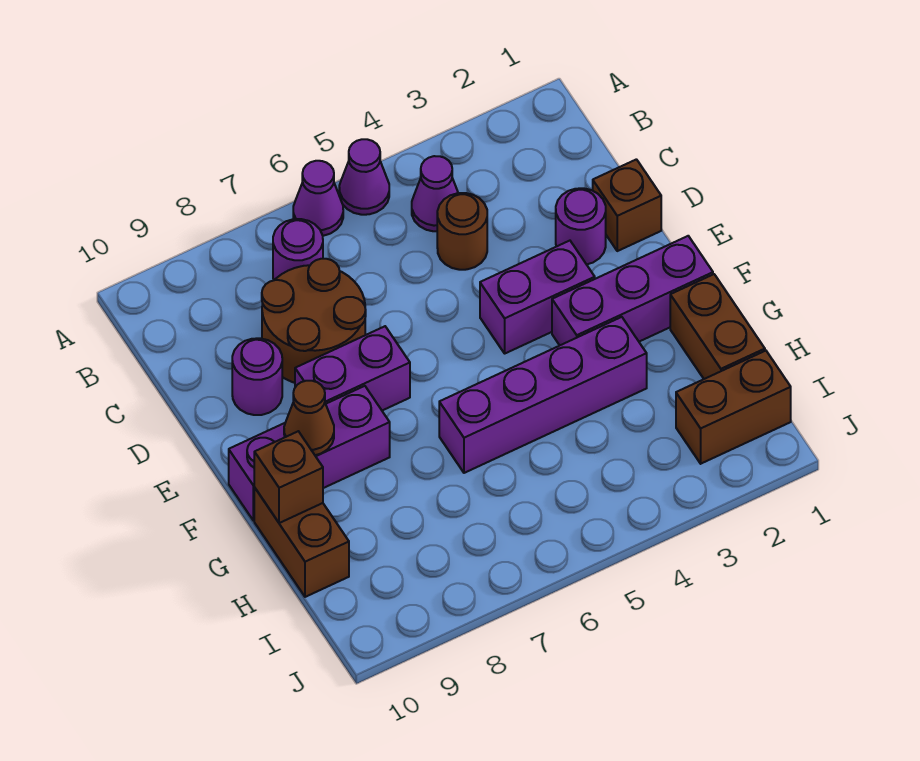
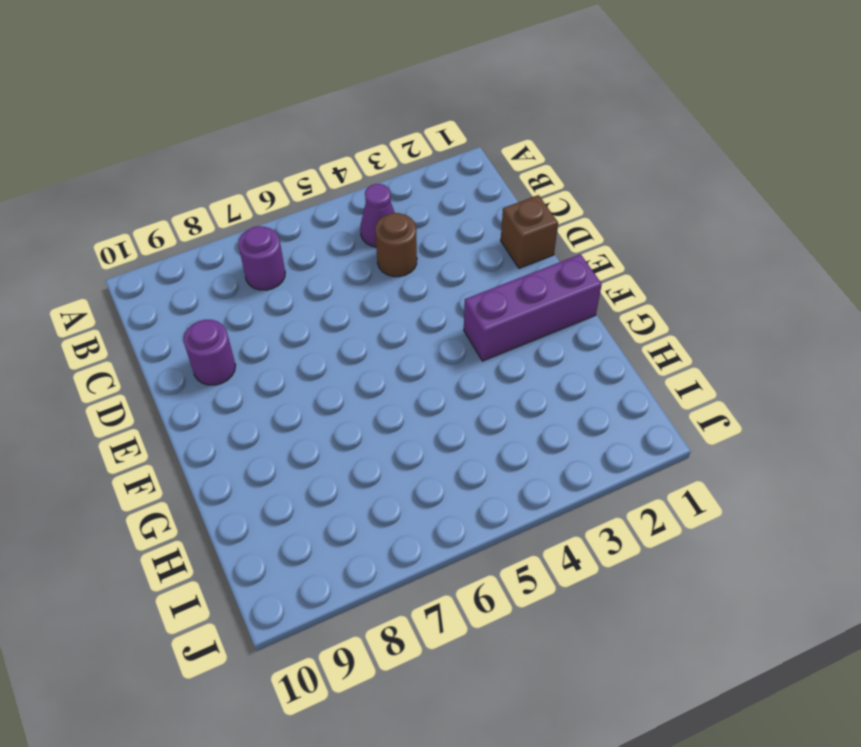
none -> purple cone A5 level 1
none -> purple cone A6 level 1
none -> brown round brick C7:D8 level 1

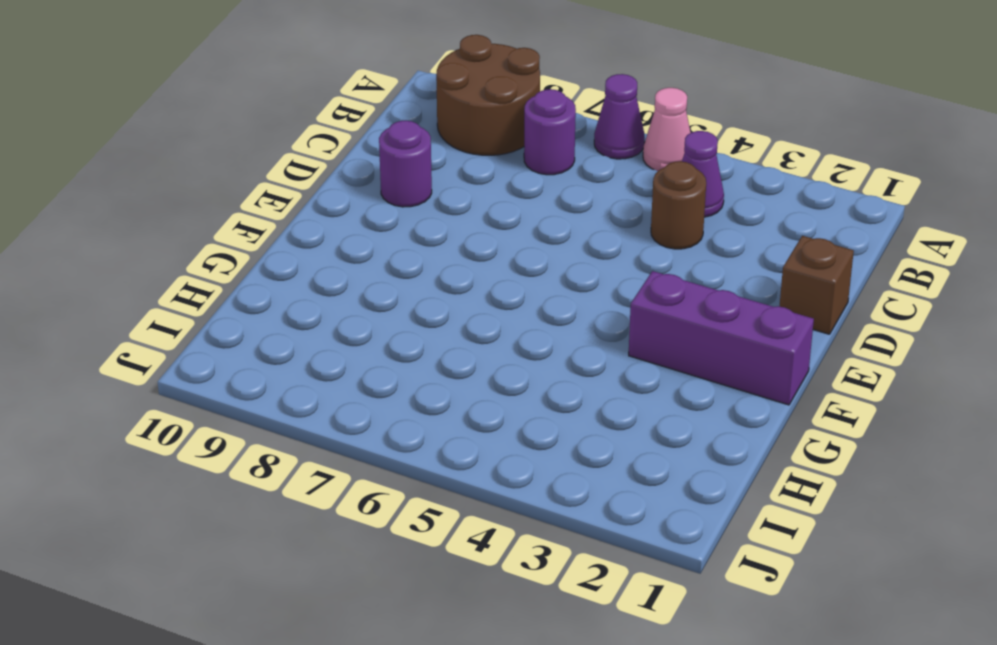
pink cone A5 level 1 -> purple cone A5 level 1
brown round brick A8:B9 level 1 -> brown round brick C7:D8 level 1
none -> purple round brick D2 level 1
none -> purple brick E3:E4 level 1
none -> purple brick E7:E8 level 1

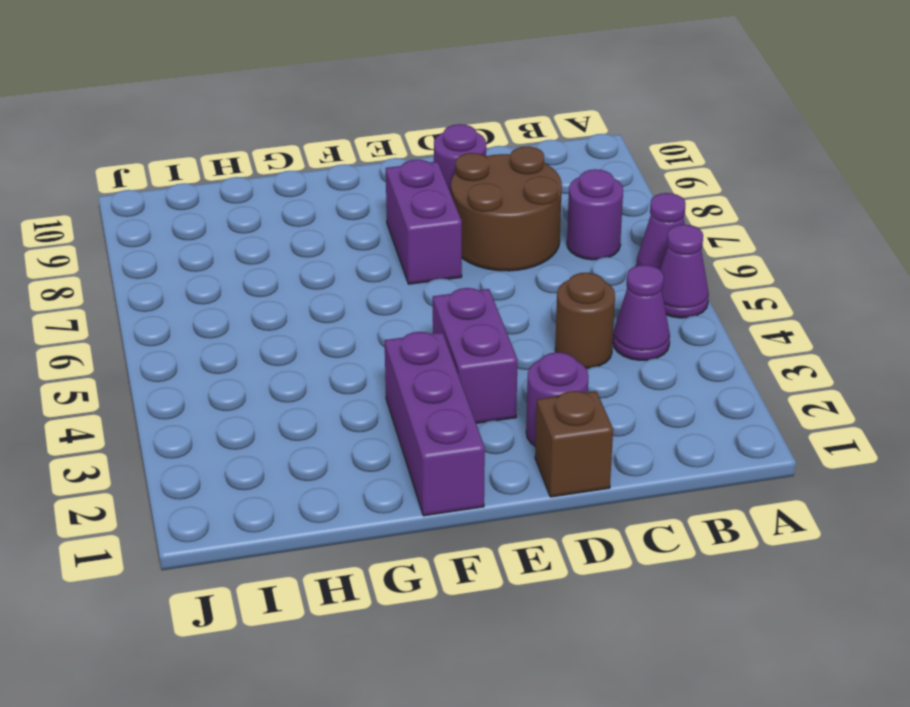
none -> purple brick F8:F10 level 1
none -> brown brick G1:H1 level 1
none -> purple brick G3:G6 level 1

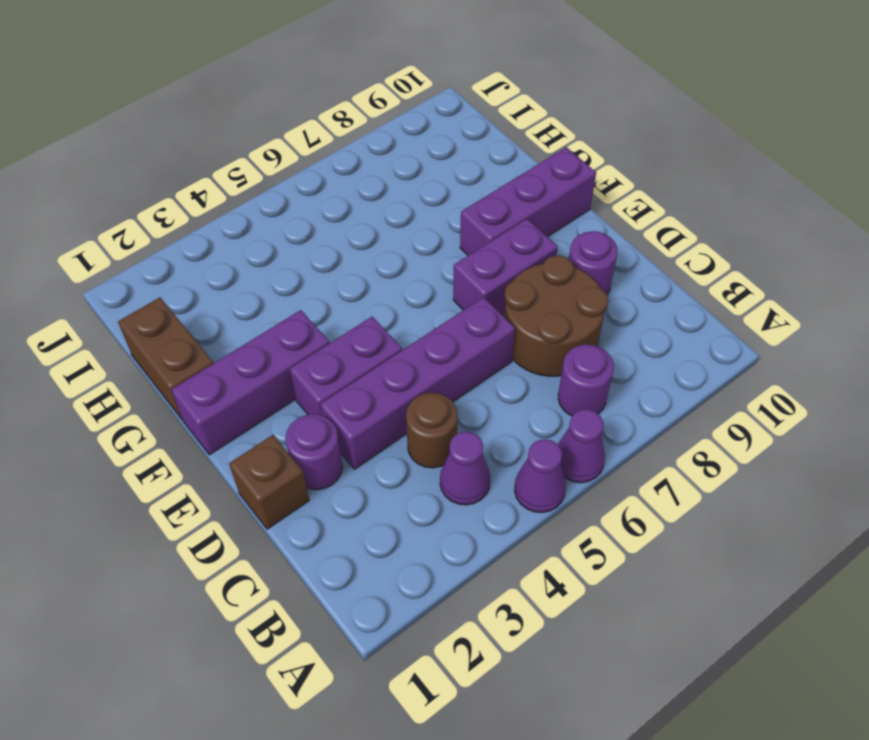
purple brick D3:D6 level 1 -> purple brick G3:G6 level 1
none -> brown brick G10:H10 level 1
none -> brown brick I1:I2 level 1
none -> brown cone F9 level 2

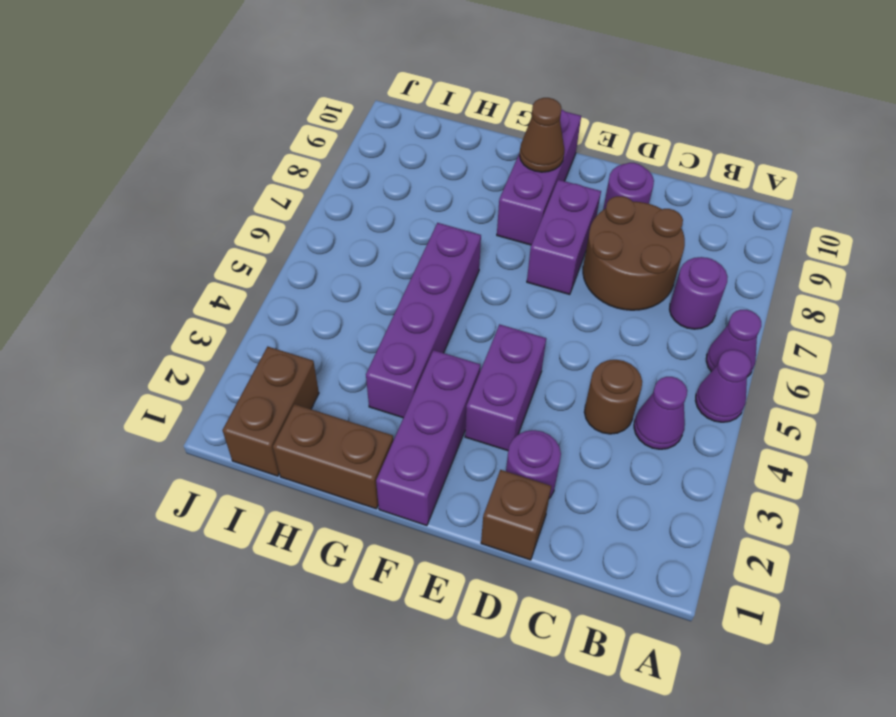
none -> brown brick G10:H10 level 1
none -> brown brick G10 level 2

